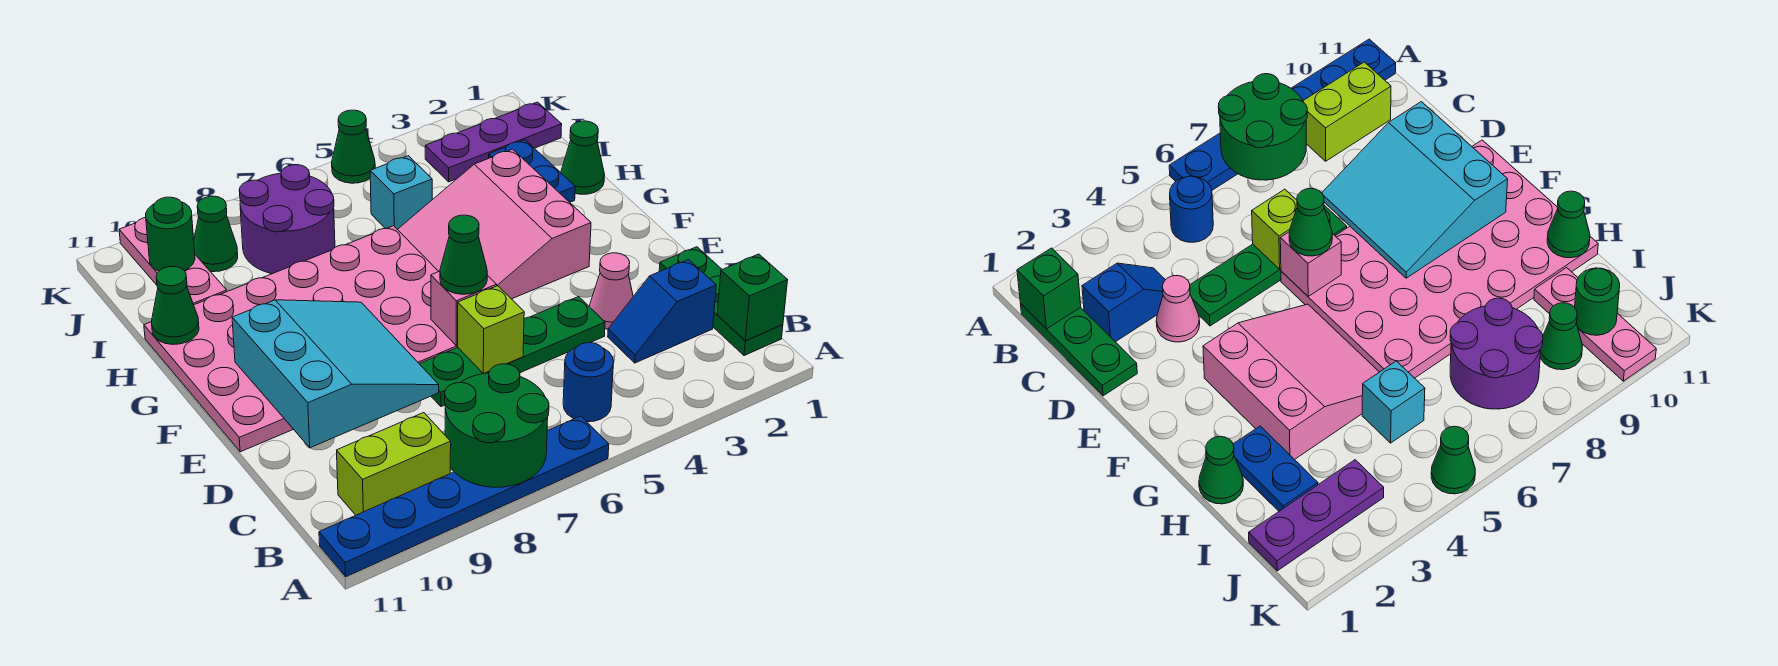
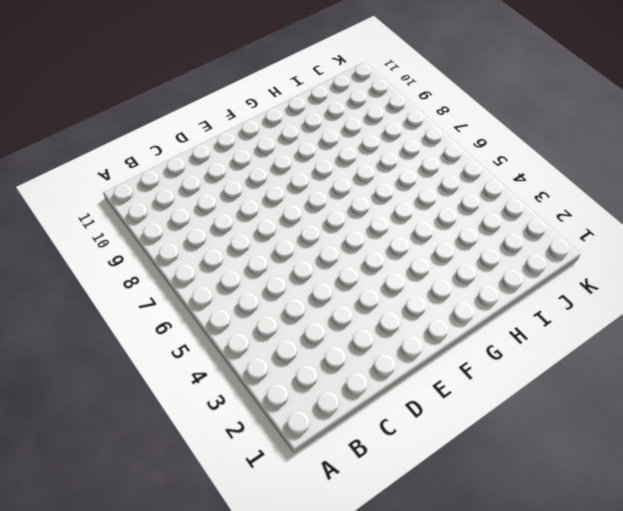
none -> blue plate A6:A11 level 1
none -> green plate B1:D1 level 1
none -> blue round brick B5 level 1

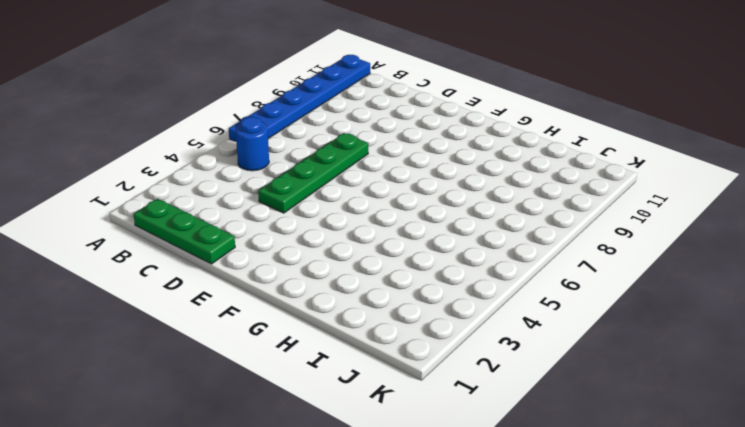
none -> lime brick B9:B10 level 1
none -> blue slope C2:C3 level 1 top 2
none -> pink cone D3 level 1

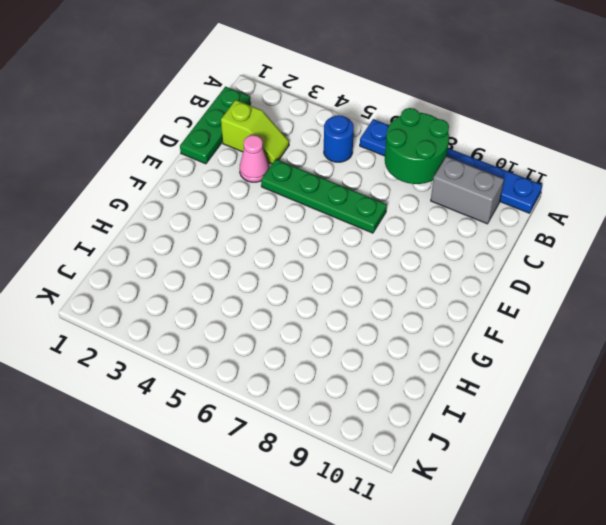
grey brick B9:B10 level 1 -> lime brick B9:B10 level 1
lime slope C2:C3 level 1 top 2 -> blue slope C2:C3 level 1 top 2
none -> pink plate E6:H11 level 1
none -> pink slope F3:H5 level 1 top 3
none -> green cone H1 level 1

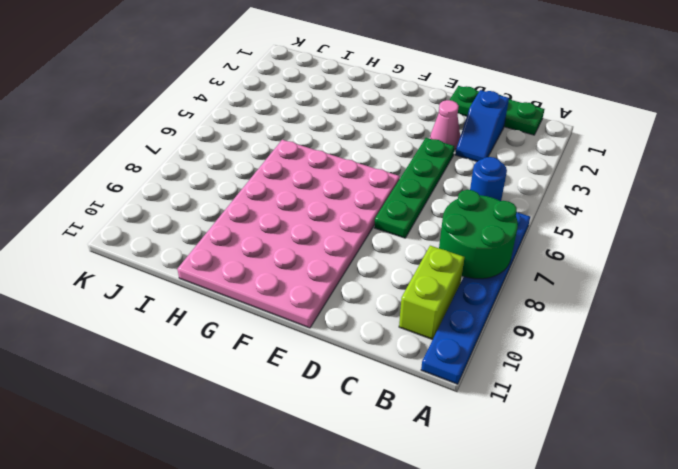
none -> pink slope F3:H5 level 1 top 3
none -> green cone H1 level 1
none -> blue plate H2:I2 level 1

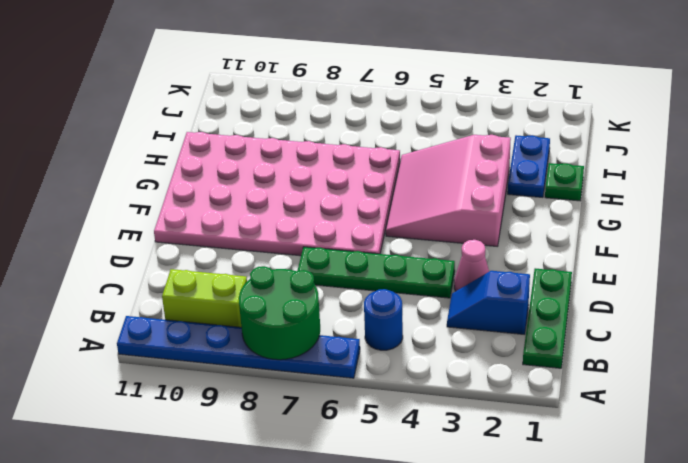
green plate H1 level 1 -> green cone H1 level 1
none -> cyan brick I5 level 1
none -> purple round brick I7:J8 level 1
none -> pink plate I10:K10 level 1

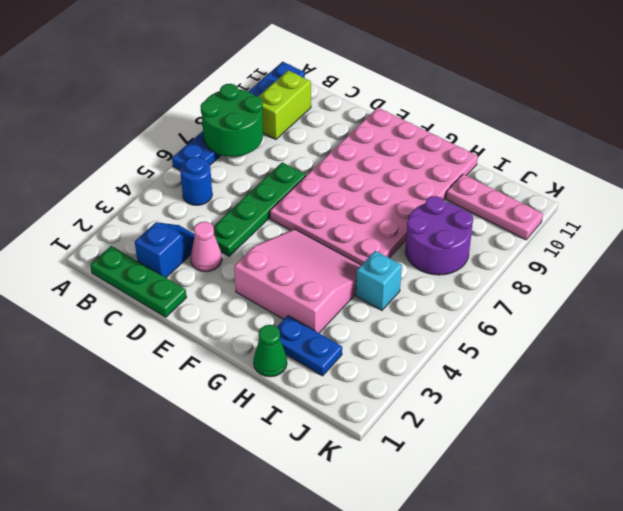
none -> purple plate J1:J3 level 1
none -> green cone J9 level 1
none -> green cone K5 level 1

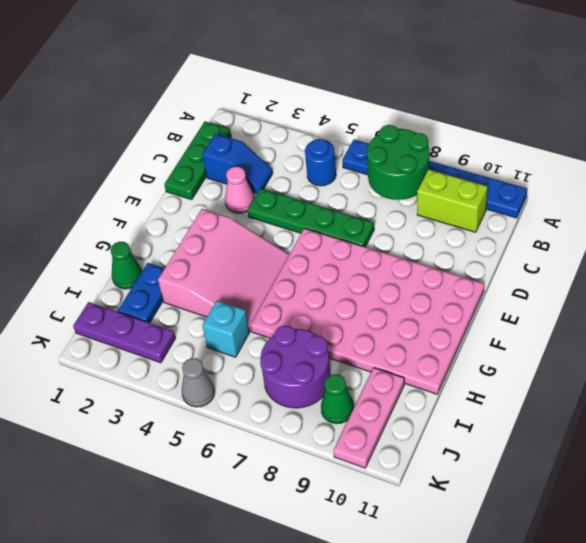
grey cone K5 level 1 -> green cone K5 level 1
none -> green brick B1 level 2
none -> lime brick D6 level 2
none -> cyan slope D8:F10 level 2 top 10

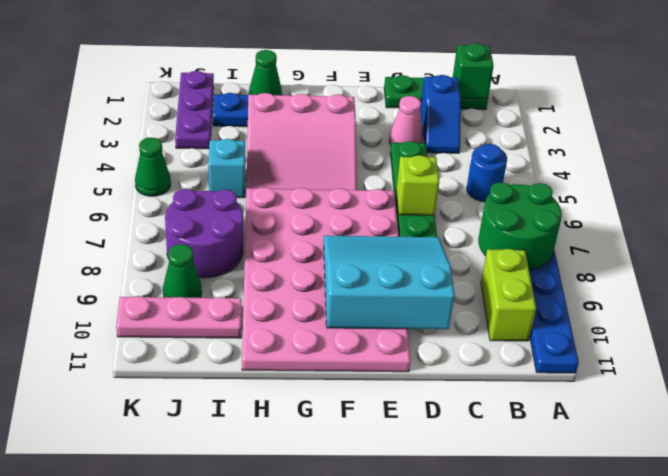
none -> pink brick E6 level 2
none -> green cone H11 level 2
none -> green round brick J10 level 2

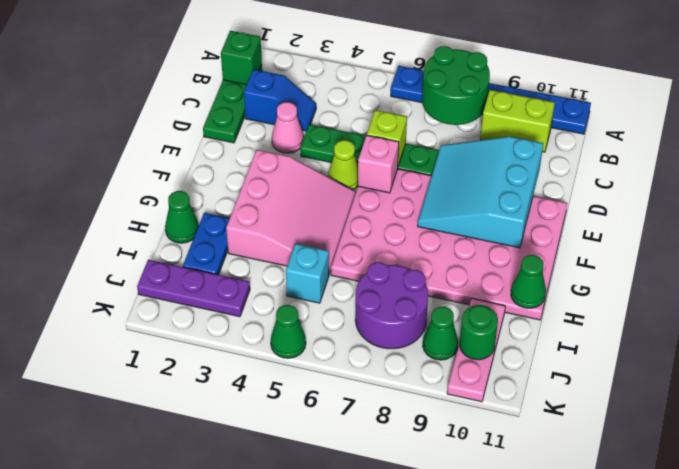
lime cone E5 level 1 -> none
none -> blue round brick B5 level 1
none -> green cone E6 level 3

